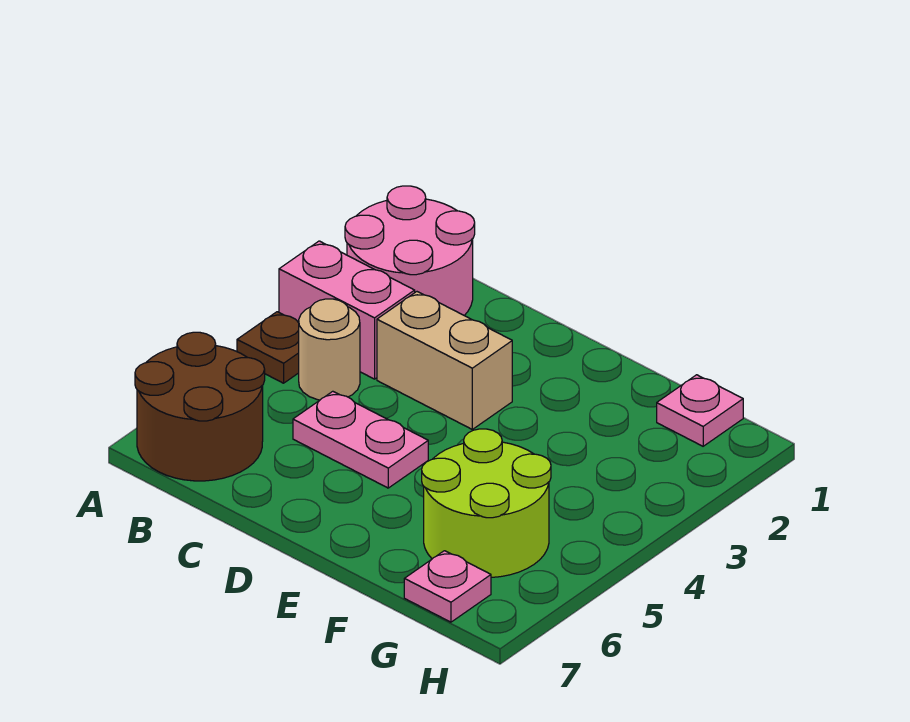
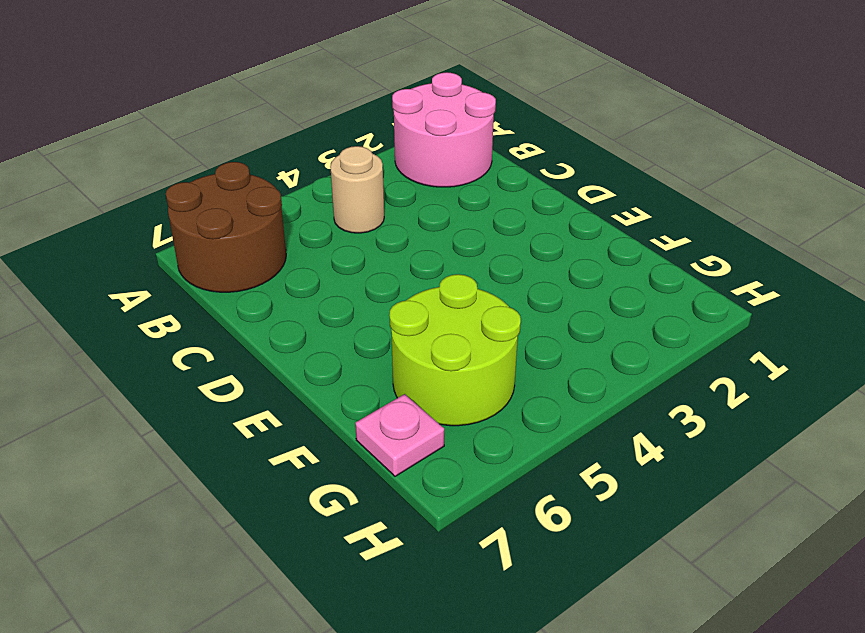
none -> pink brick A3:B3 level 1
none -> brown plate A4 level 1

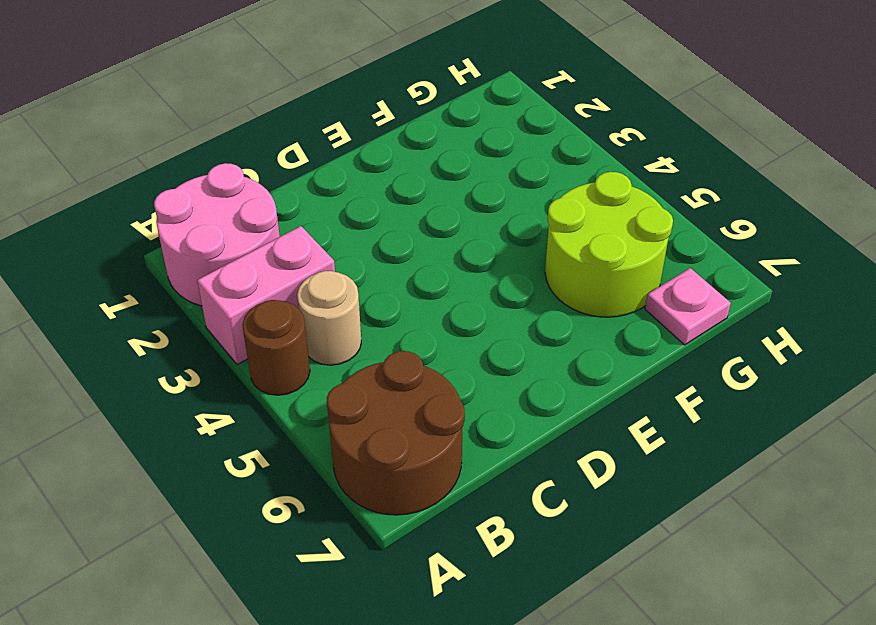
brown round brick A4 level 1 -> brown plate A4 level 1
none -> tan brick C3:D3 level 1
none -> pink plate C5:D5 level 1

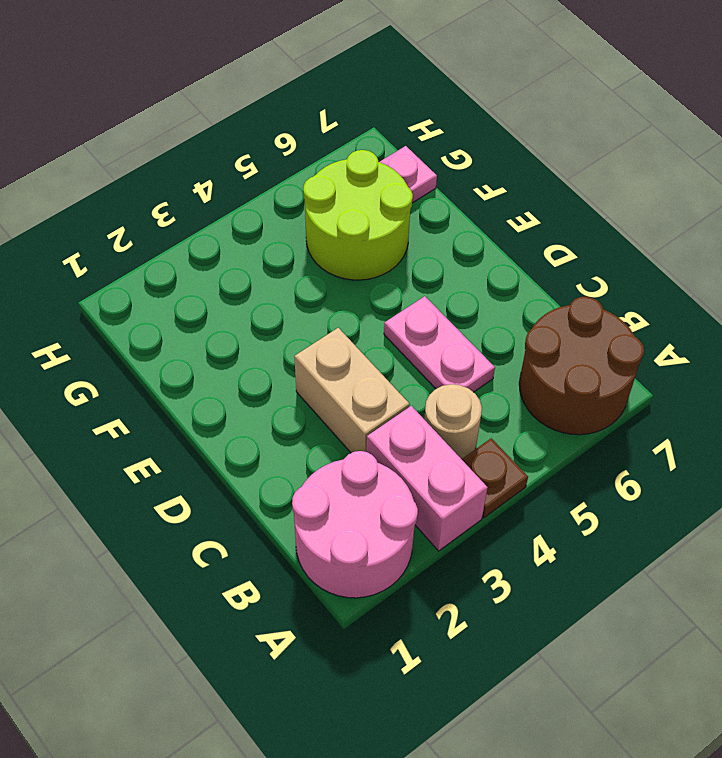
none -> pink plate G1 level 1

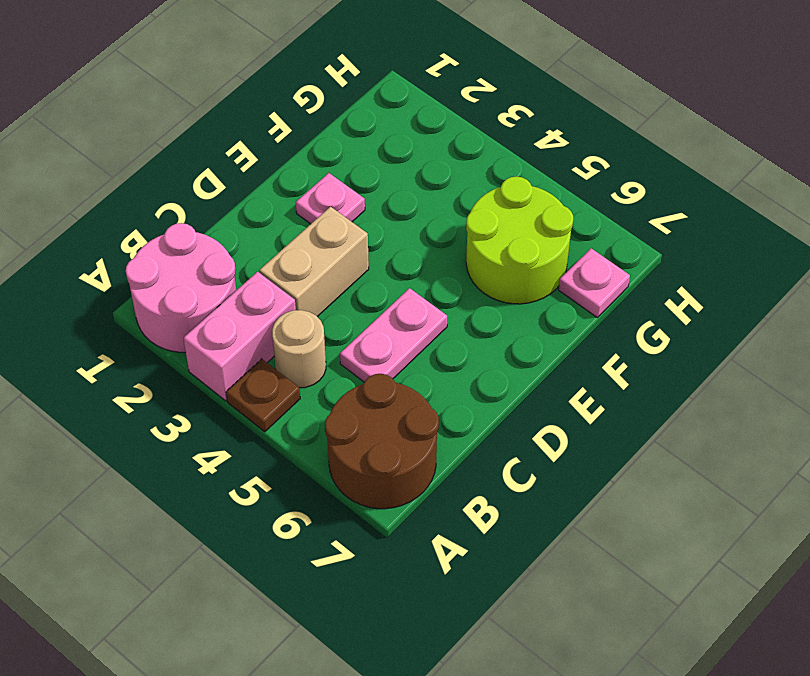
pink plate E2 level 1 -> pink plate G1 level 1

